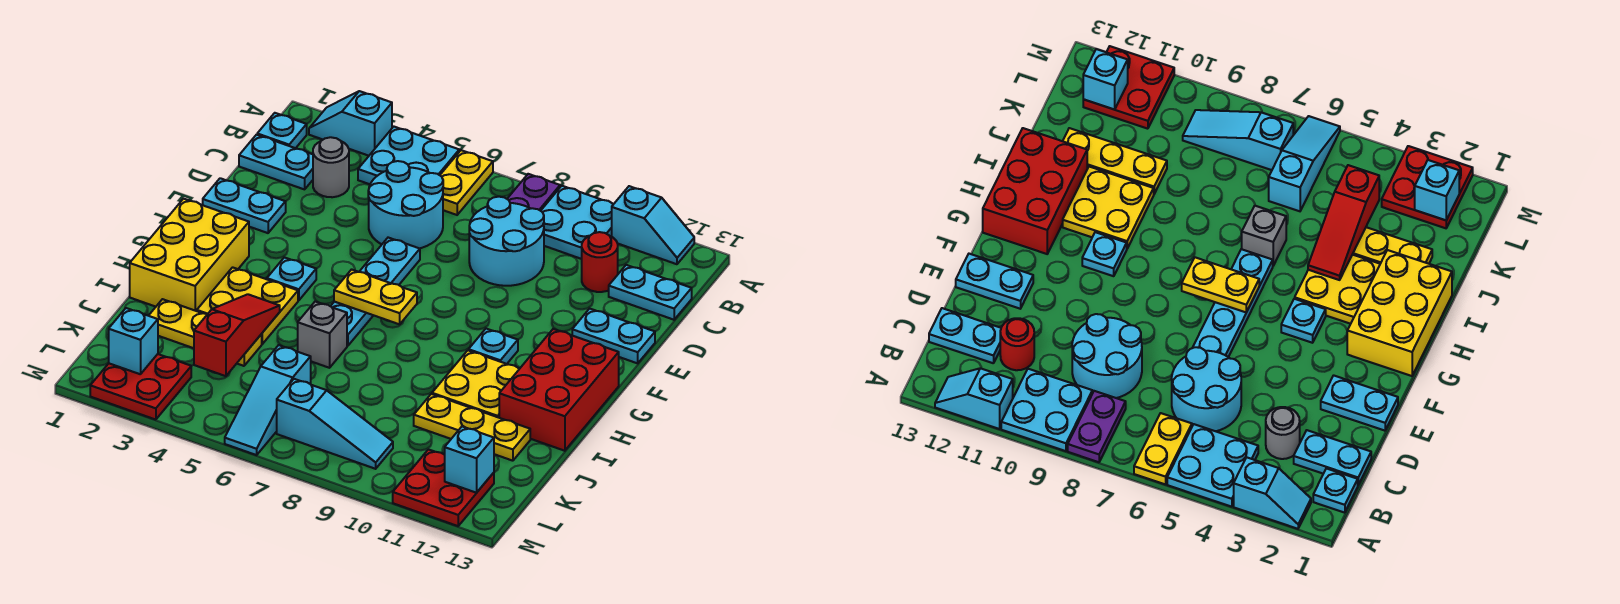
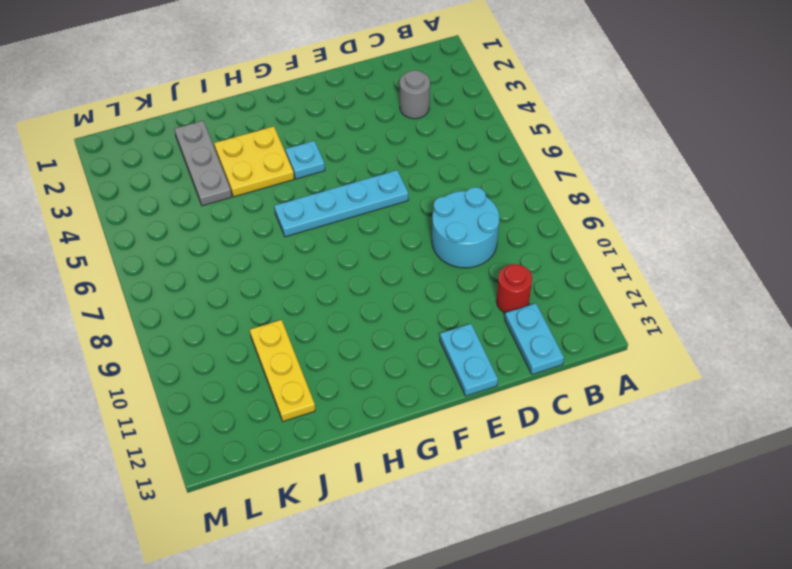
grey plate J2:J4 level 1 -> yellow plate J2:J4 level 1
none -> cyan slope A2:A3 level 1 top 3
none -> cyan plate A4:B5 level 1
none -> yellow plate A6:B6 level 1
none -> purple plate A8:B8 level 1

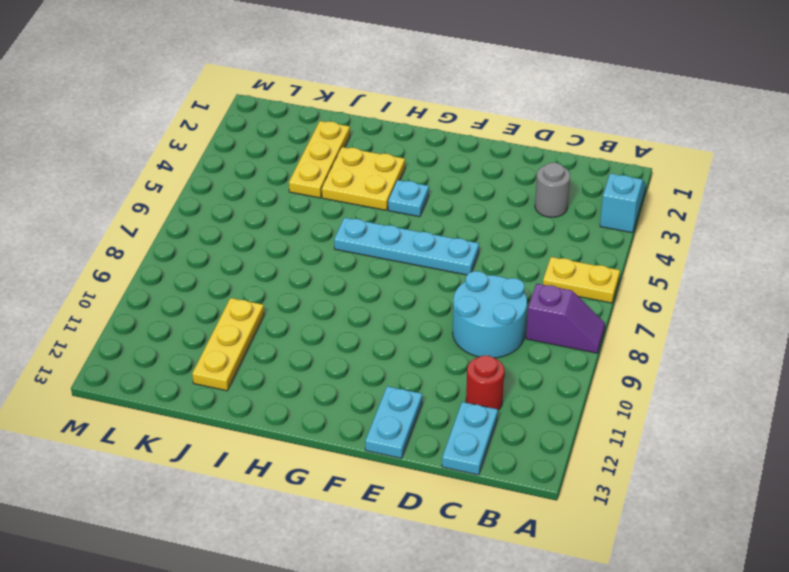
purple slope A8:B8 level 1 top B -> purple plate A8:B8 level 1
none -> cyan plate A4:B5 level 1
none -> cyan plate A9:B10 level 1
none -> cyan slope A11:A12 level 1 top 11
none -> cyan plate B1 level 1

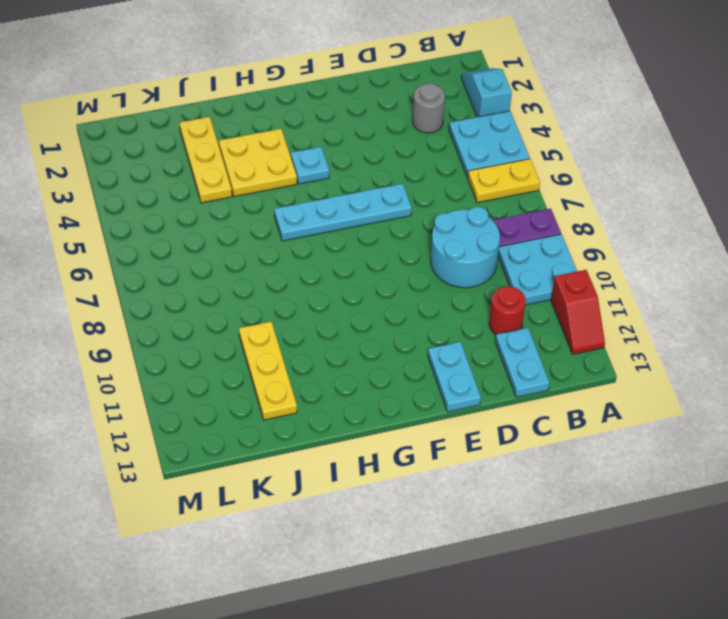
red slope A11:A12 level 1 top 11 -> cyan slope A11:A12 level 1 top 11
none -> cyan plate B1 level 1
none -> cyan plate C1:C2 level 1
none -> cyan round brick C5:D6 level 1
none -> cyan plate E1:E2 level 1

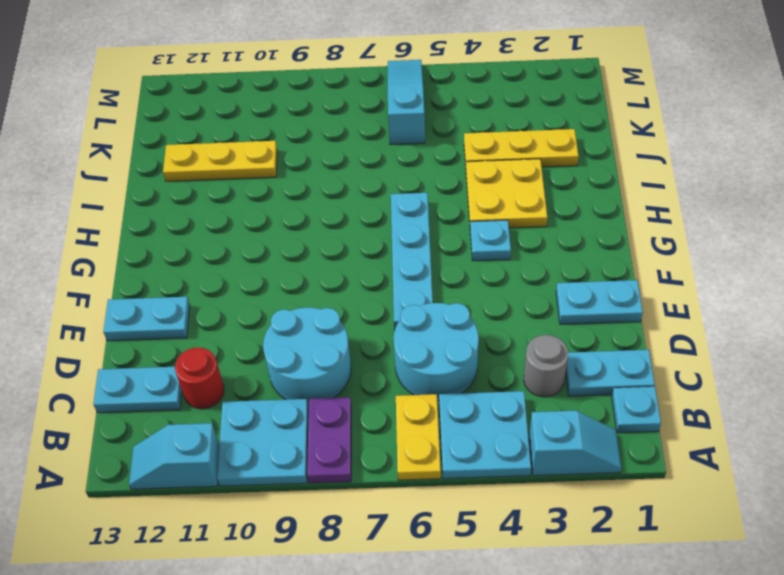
none -> yellow brick G1:I2 level 1
none -> cyan plate G10 level 1
none -> red brick G12:I13 level 1
none -> yellow plate H10:I11 level 1

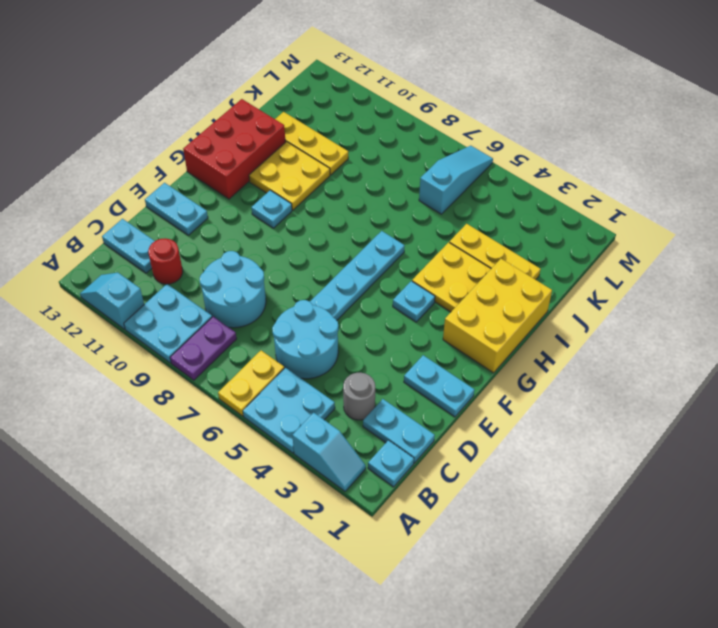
none -> grey brick I6 level 1
none -> red plate L2:M3 level 1
none -> cyan slope L7:L9 level 1 top 7
none -> red plate L11:M12 level 1

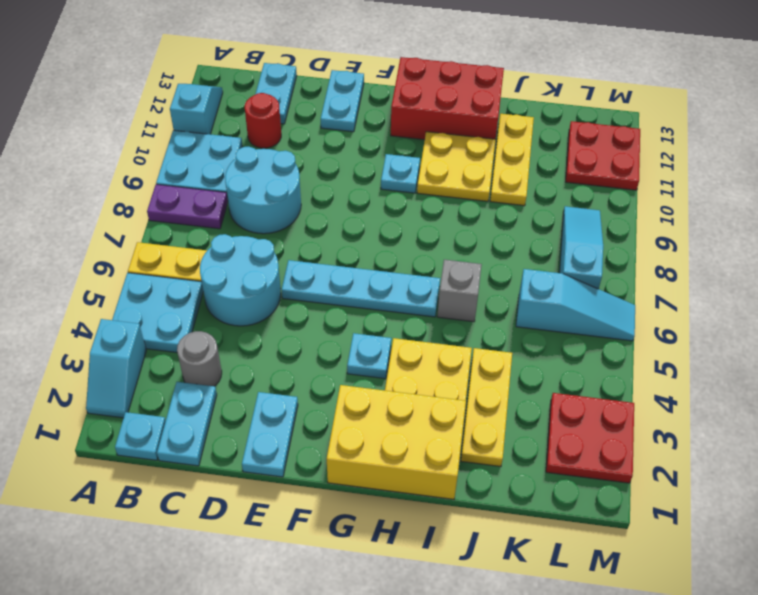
none -> yellow plate G6:G7 level 2
none -> red slope I4:K4 level 2 top K
none -> cyan brick L2 level 2
none -> cyan brick L12 level 2

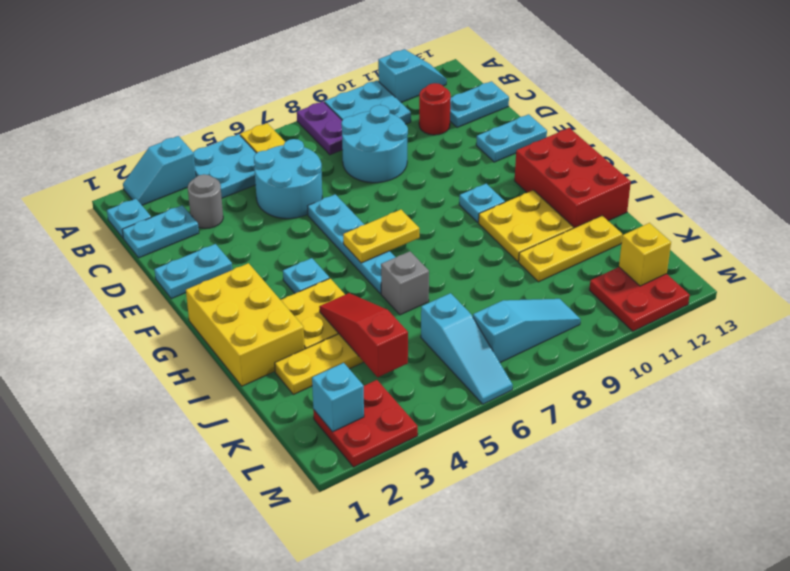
yellow brick L12 level 2 -> cyan brick L12 level 2

